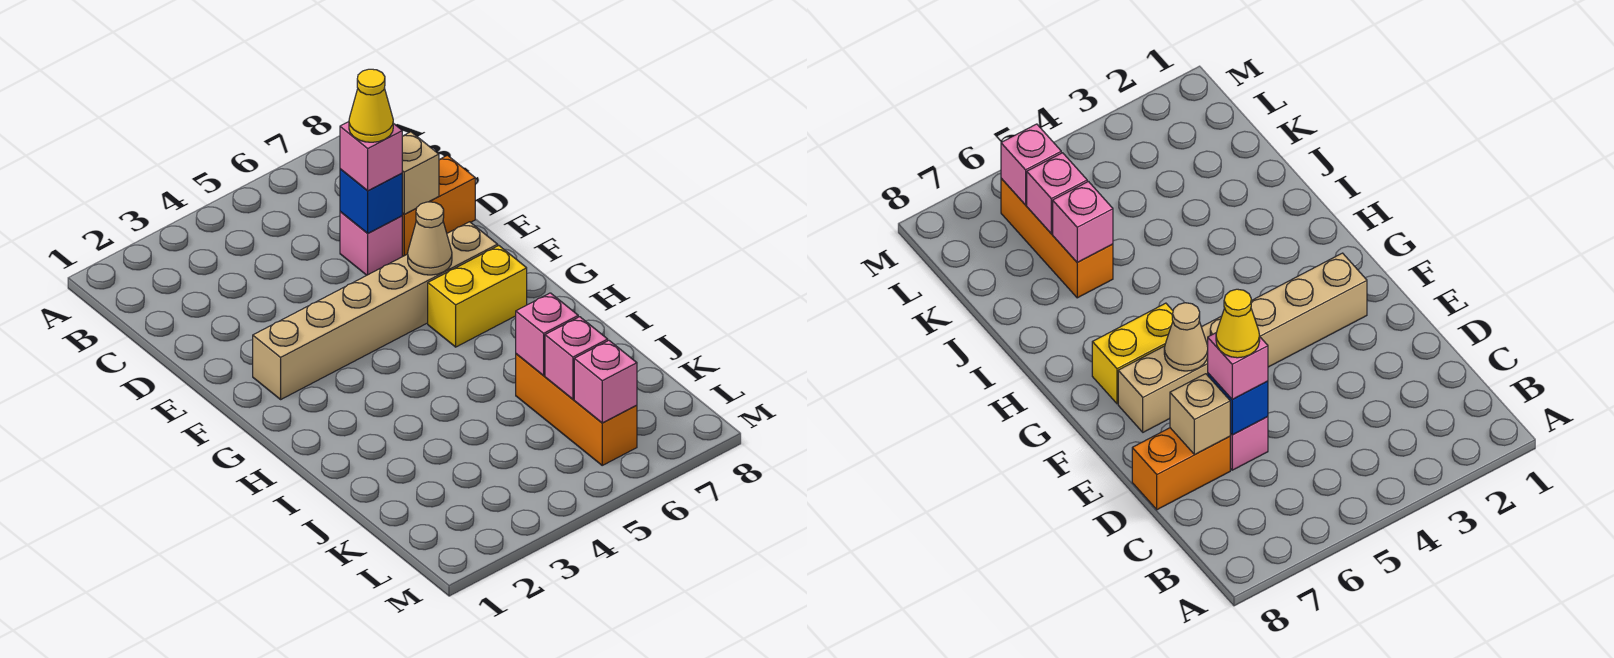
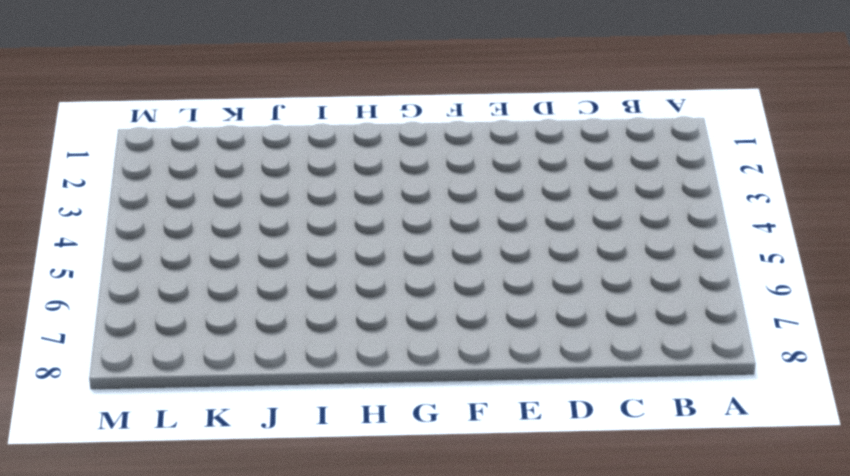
none -> pink brick D6 level 1
none -> orange brick D7:D8 level 1
none -> tan brick F2:F7 level 1

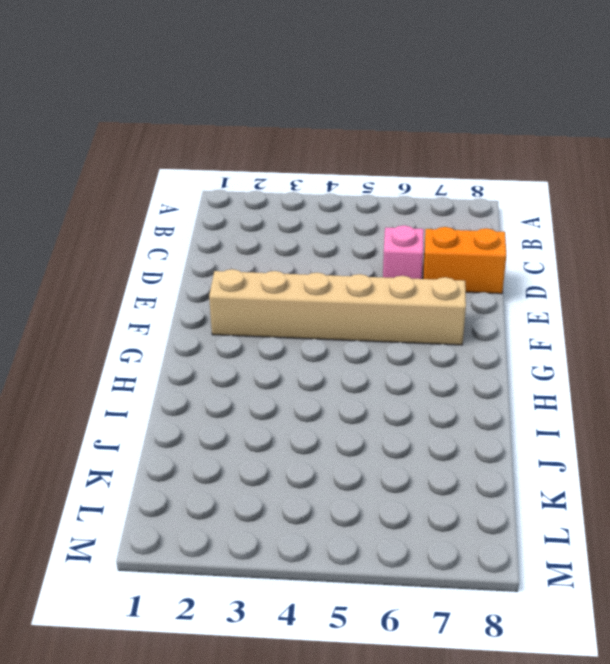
none -> yellow brick G6:G7 level 1
none -> orange brick J6:L6 level 1
none -> blue brick D6 level 2

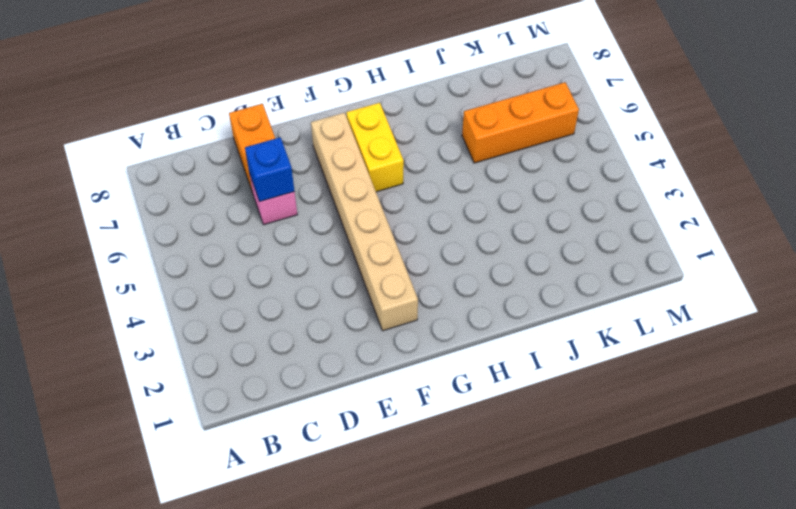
none -> tan brick D7 level 2
none -> tan cone F6 level 2
none -> pink brick J6 level 2

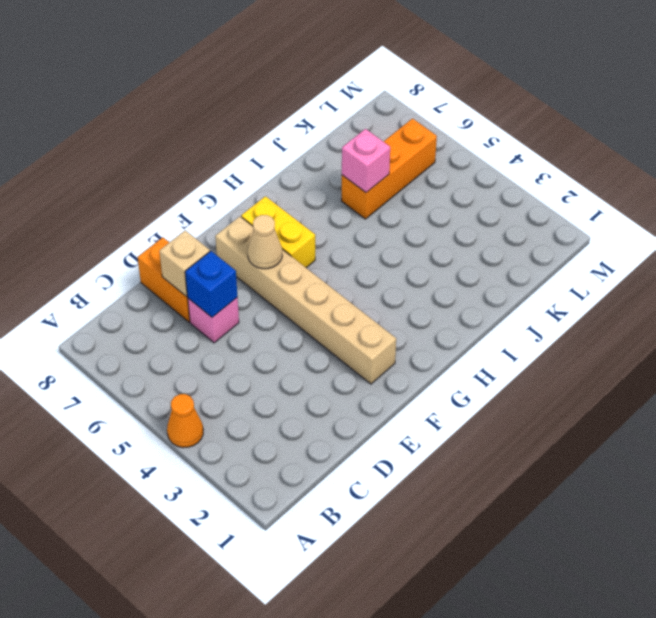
orange cone A4 level 1 -> none
none -> pink brick K6 level 2
none -> pink brick L6 level 2
none -> pink brick D6 level 3

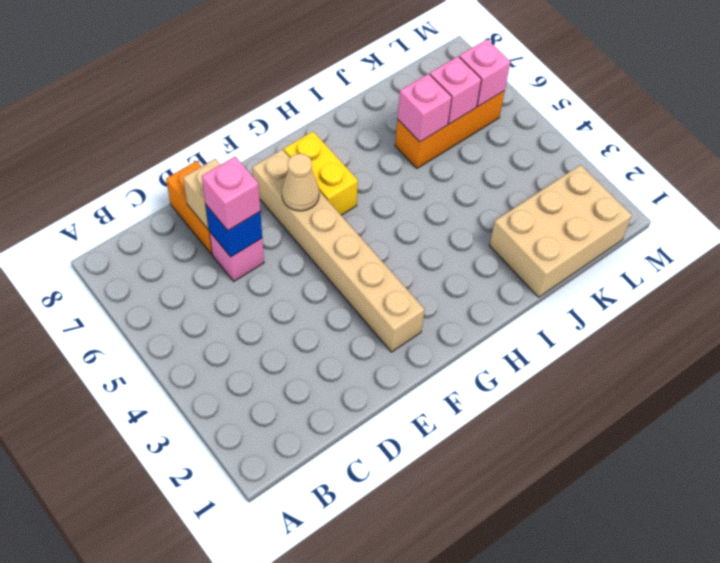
tan brick J1:L2 level 1 -> none
none -> yellow cone D6 level 4

